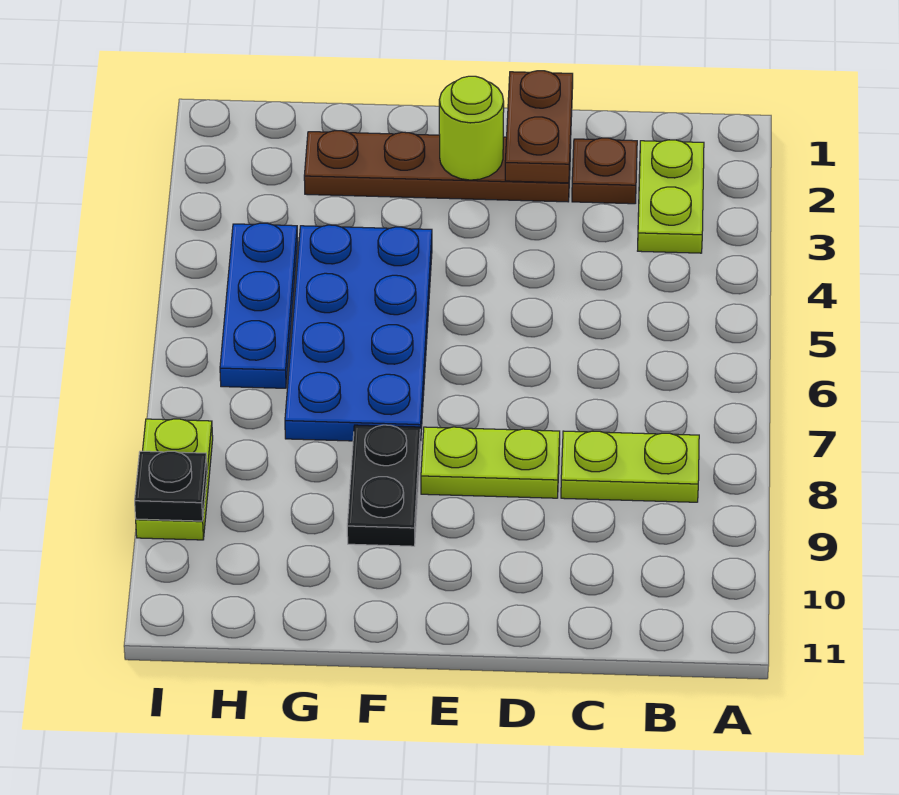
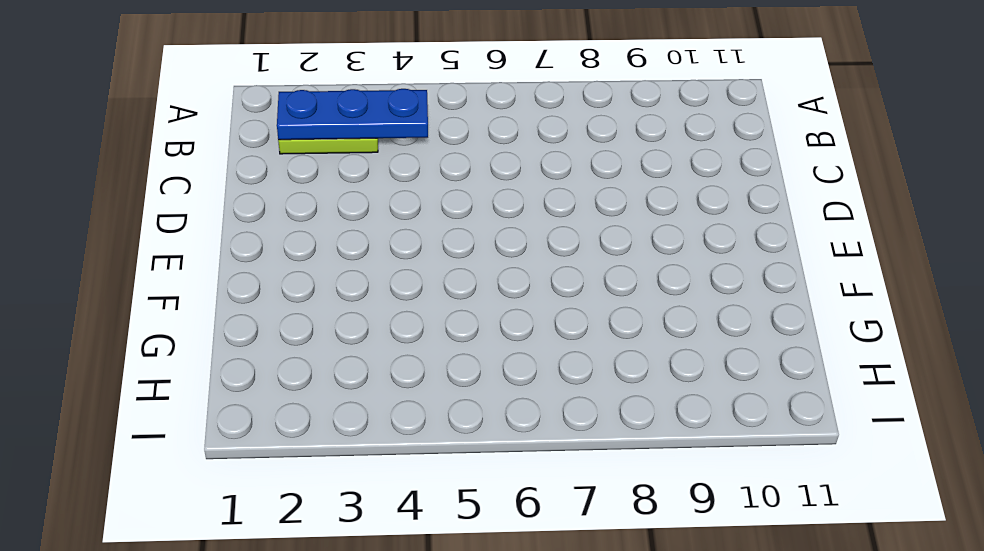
blue plate B2:B4 level 2 -> blue plate H4:H6 level 1
none -> lime plate B8:C8 level 1
none -> brown plate C2 level 1
none -> brown plate D2:G2 level 1

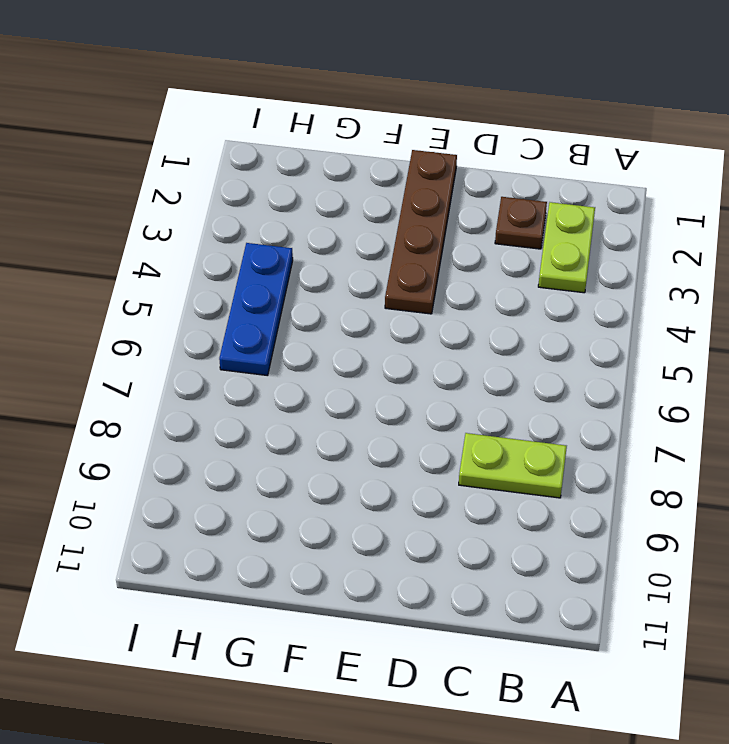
brown plate E1:E4 level 1 -> brown plate D2:G2 level 1
none -> lime plate D8:E8 level 1
none -> blue plate F4:G7 level 1
none -> black plate F8:F9 level 1

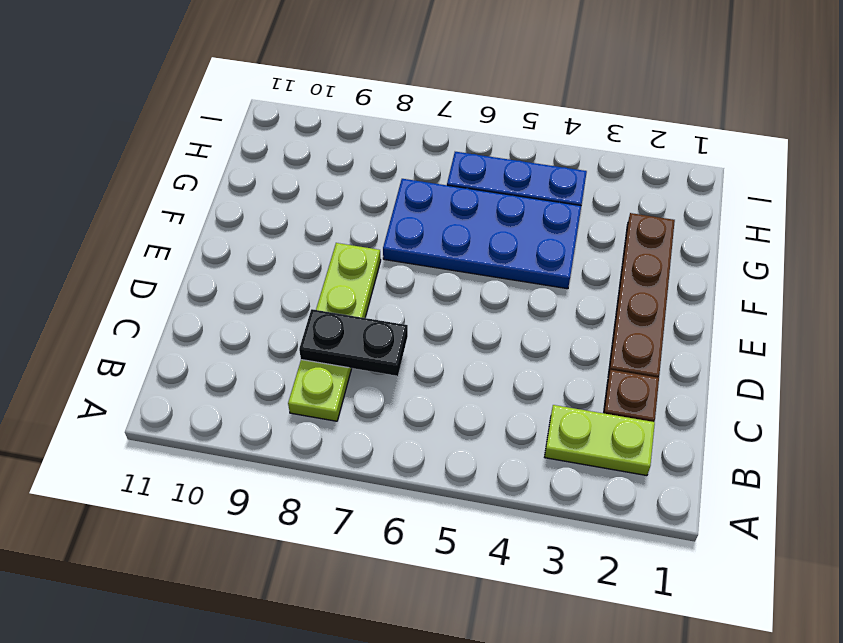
black plate C7:C8 level 2 -> black plate F8:F9 level 1
none -> lime plate I8:I9 level 1
none -> brown plate D1:D2 level 2
none -> lime round brick E2 level 2

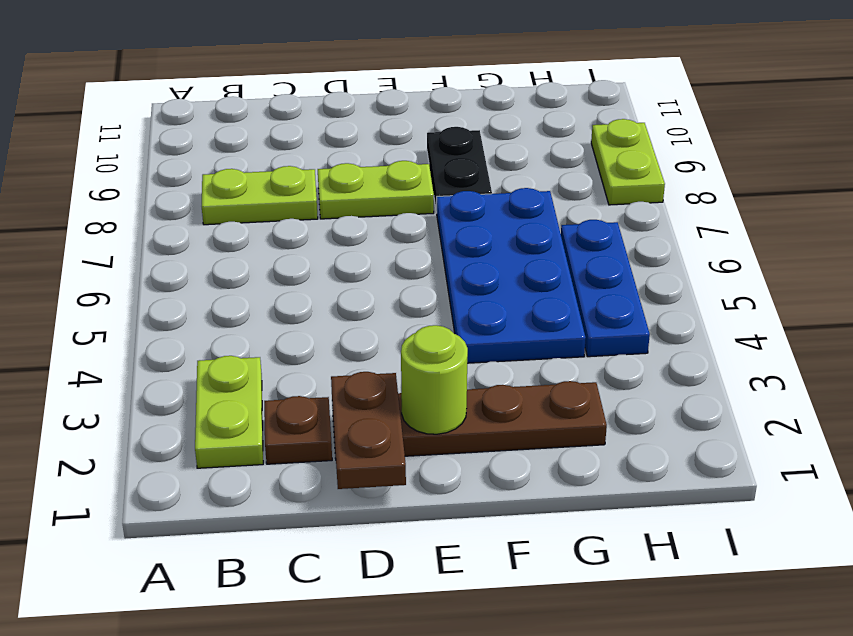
none -> black plate I9 level 2

